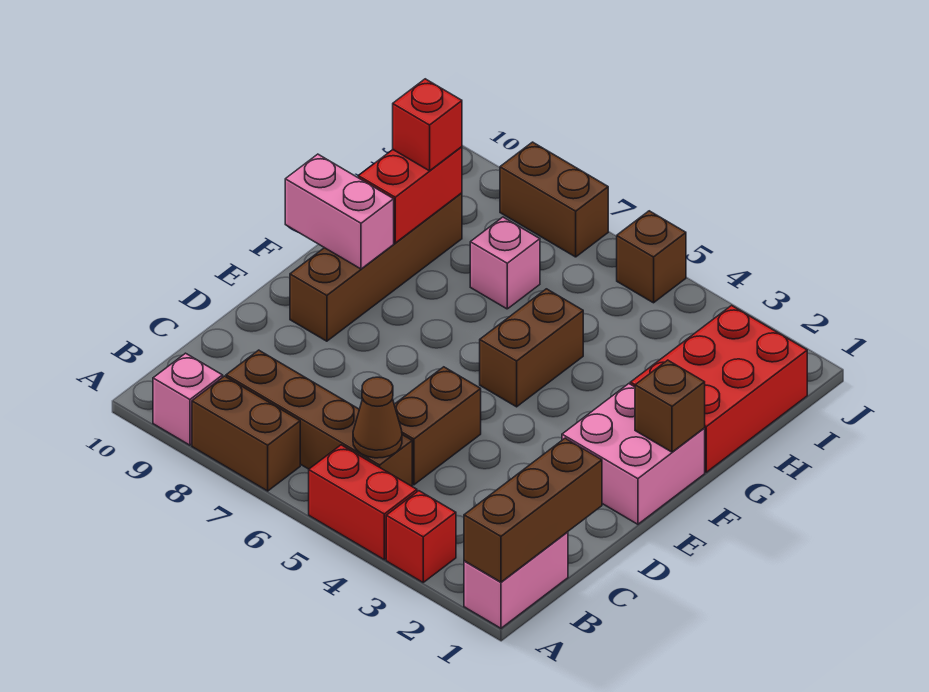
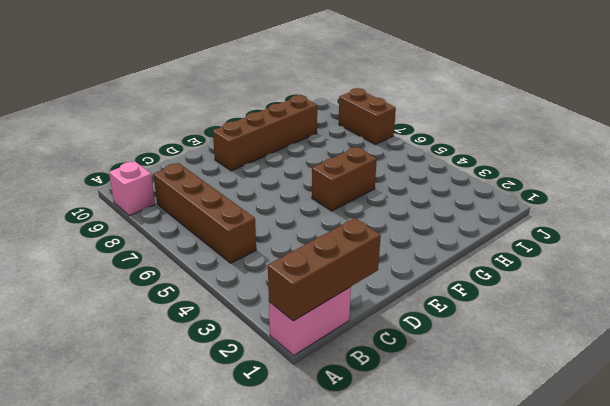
none -> red brick A3 level 1
none -> red brick A4:A5 level 1
none -> brown brick A7:A8 level 1

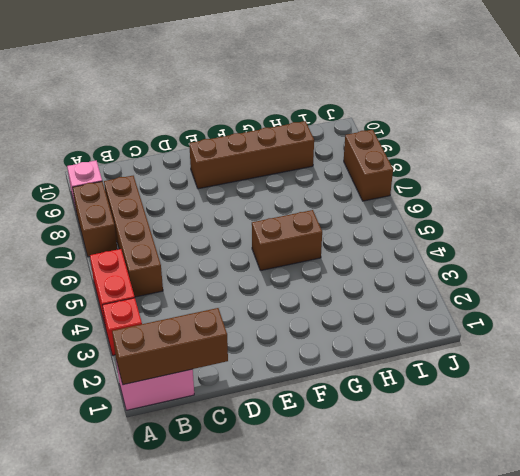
none -> brown brick C5:D5 level 1
none -> pink brick E1:F2 level 1
none -> red brick G1:I2 level 1

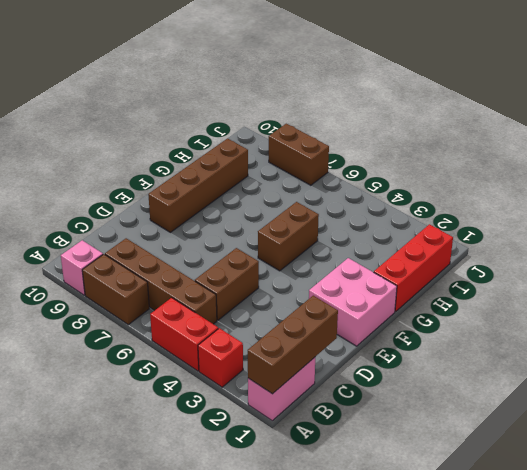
red brick G1:I1 level 1 -> red brick G1:I2 level 1
none -> pink brick H7 level 1
none -> brown brick J5 level 1
none -> brown cone B5 level 2

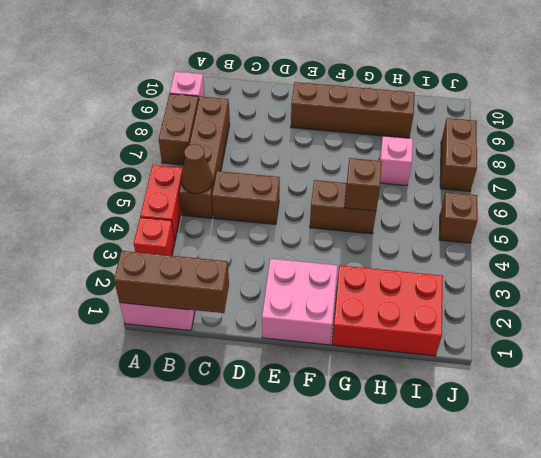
brown brick G5 level 2 -> brown brick F1 level 2
none -> pink brick F9:F10 level 2
none -> red brick G9:H9 level 2
none -> red brick H9 level 3

